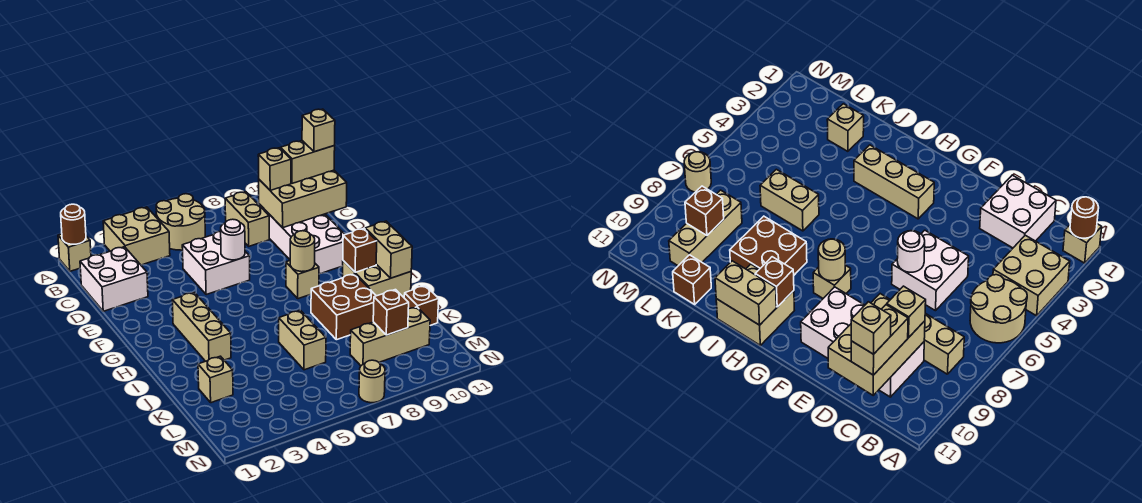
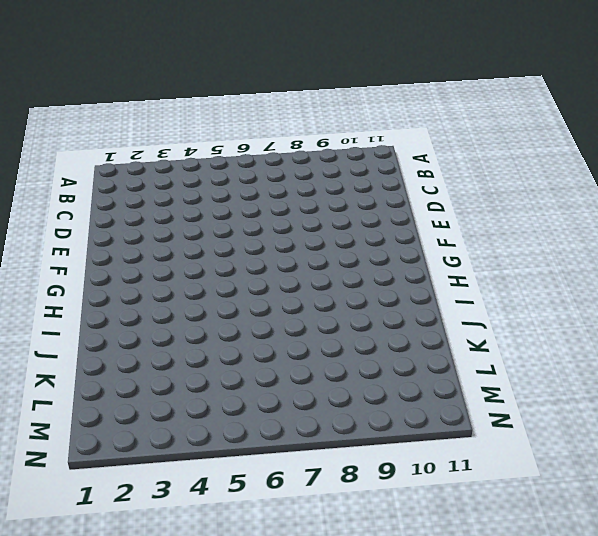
none -> tan brick A1 level 1
none -> tan brick A3:B4 level 1
none -> tan round brick A5:B6 level 1

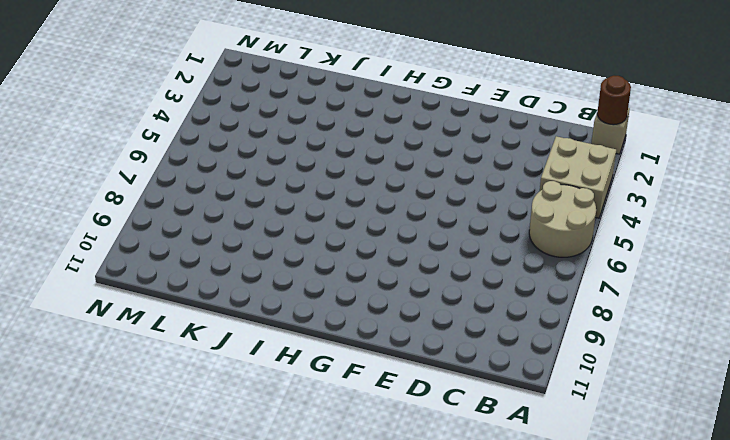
none -> tan brick B8:C8 level 1
none -> white brick C1:D2 level 1
none -> white brick C9:F10 level 1

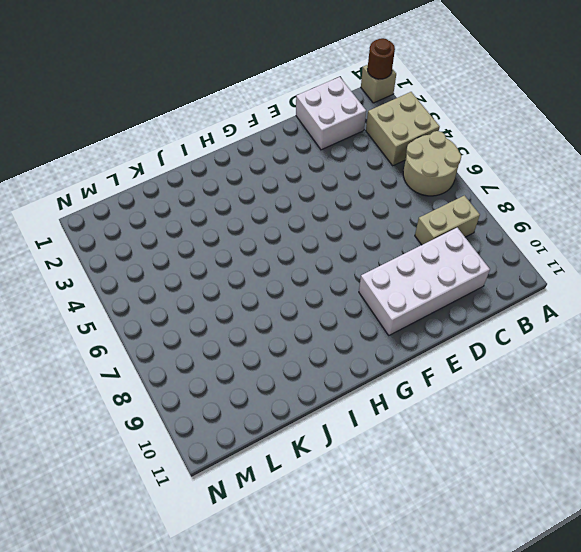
none -> white brick D5:E6 level 1
none -> tan brick G3:I3 level 1
none -> tan brick G8 level 1

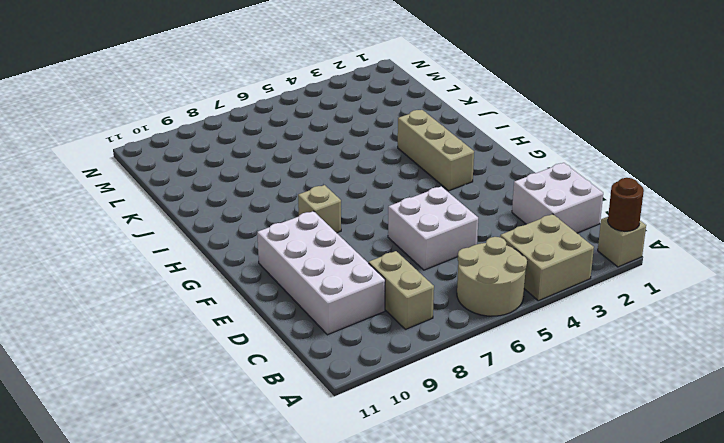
none -> tan brick H10:I11 level 1
none -> brown brick I8:J9 level 1
none -> tan brick J6:K6 level 1

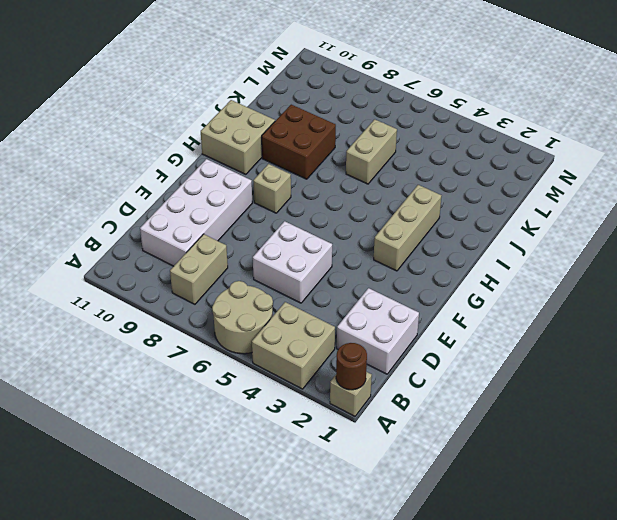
none -> tan brick K2 level 1
none -> brown brick K11 level 1
none -> tan brick L8:L10 level 1

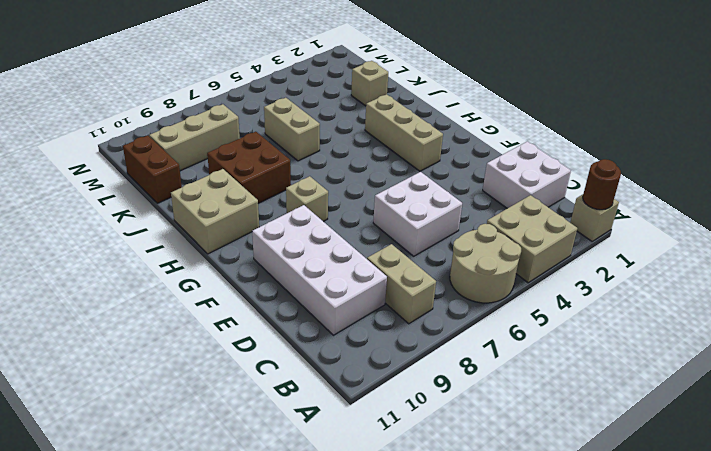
brown brick K11:L11 level 1 -> brown brick K11 level 1
none -> tan round brick N7 level 1
none -> tan brick C9:D11 level 2
none -> white round brick E6 level 2

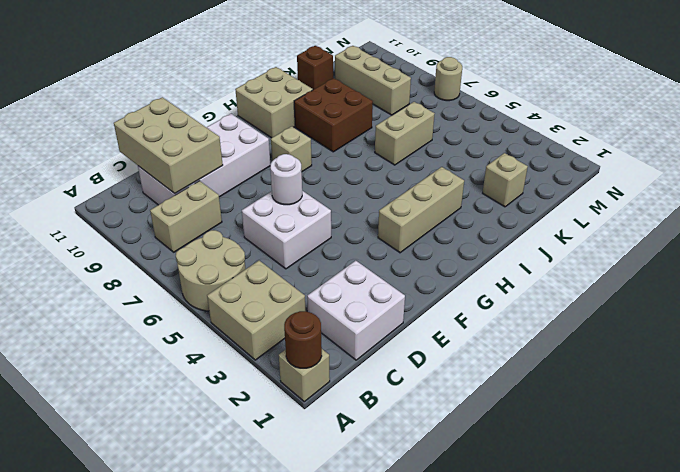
none -> tan round brick G8 level 2
none -> brown brick H10 level 2
none -> tan brick H11:I11 level 2

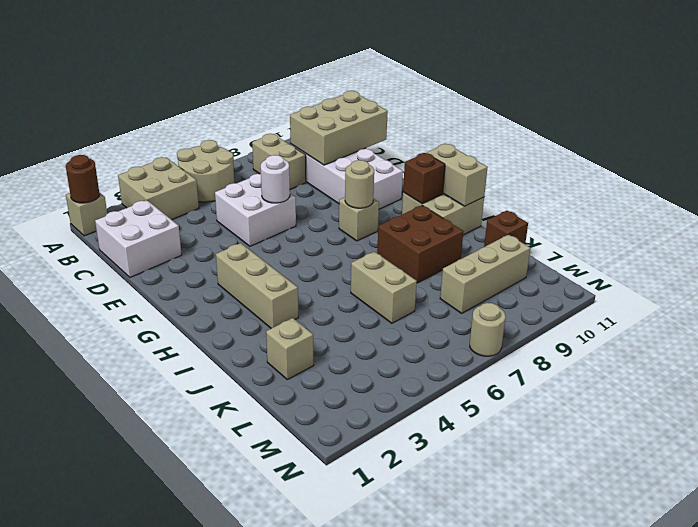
none -> brown brick L9 level 2
none -> tan brick C9 level 3
none -> tan brick C10:C11 level 3

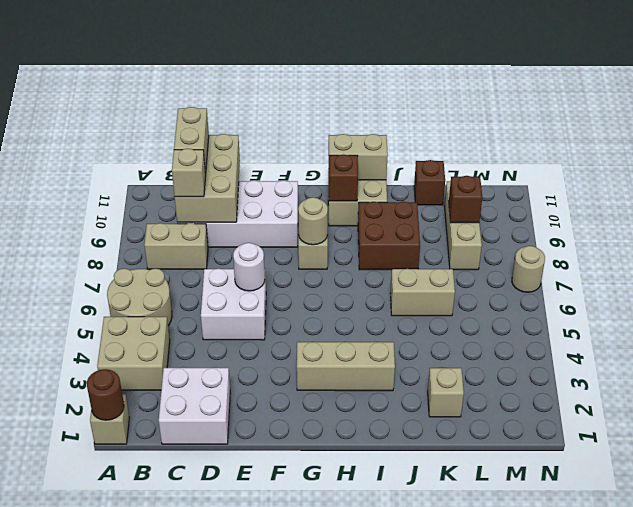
none -> tan brick C11 level 4

